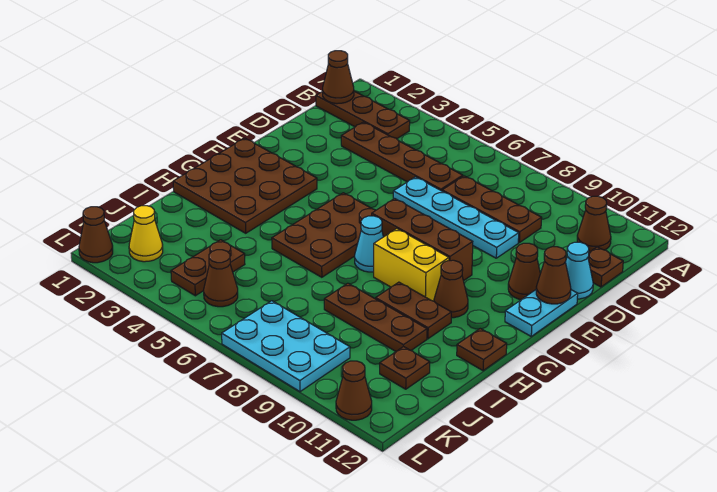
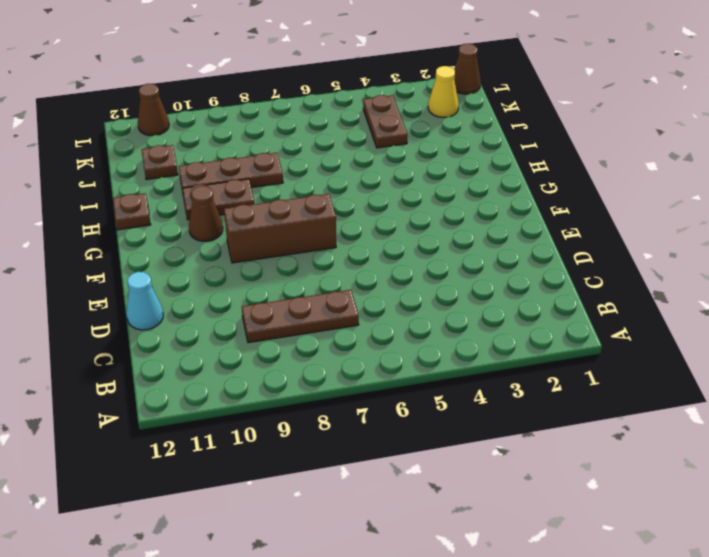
none -> brown plate B1:B3 level 1
none -> brown cone B11 level 1
none -> brown plate C3:C6 level 1

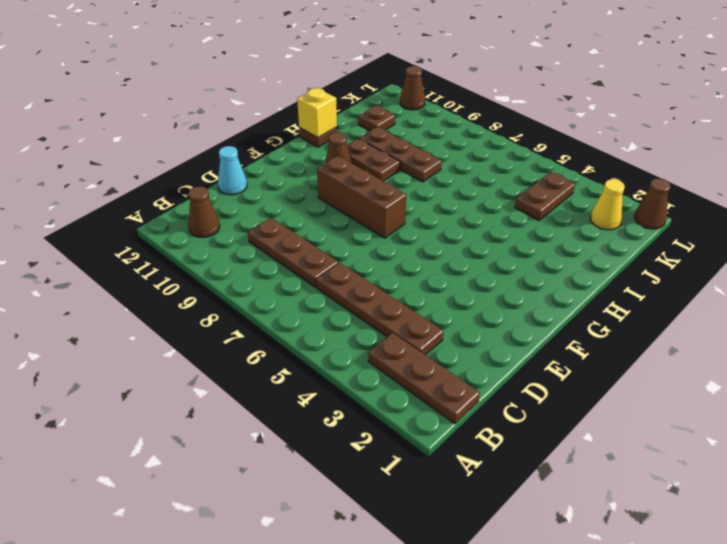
yellow brick H12 level 2 -> none
none -> brown plate C12 level 1
none -> cyan plate D6:D9 level 1
none -> brown cone E11 level 1

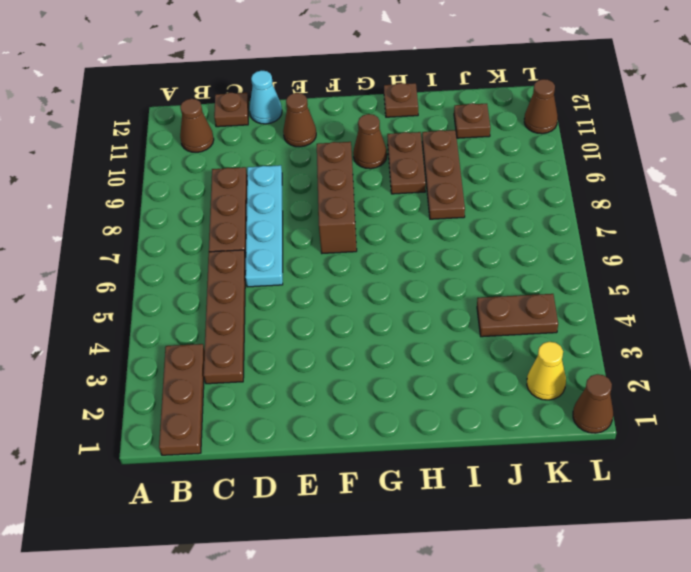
none -> cyan plate E12:F12 level 1
none -> brown plate F1:H3 level 1
none -> brown plate F5:H6 level 1

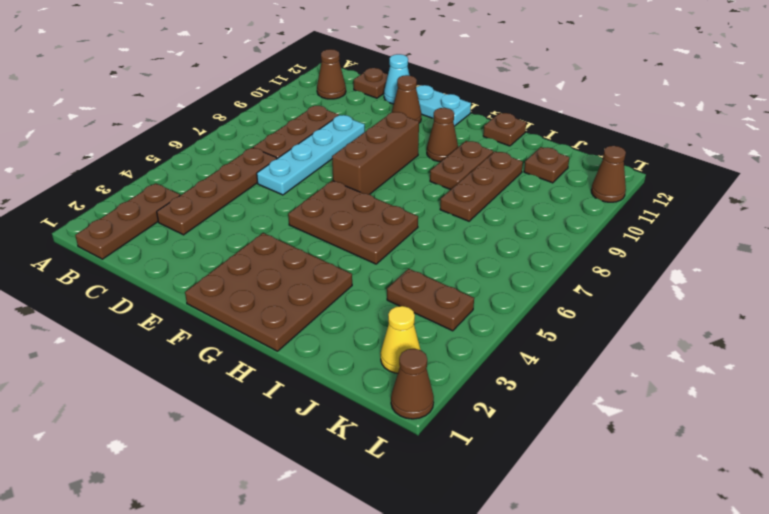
none -> cyan cone G7 level 1
none -> yellow brick G8:G9 level 1
none -> brown cone K5 level 1

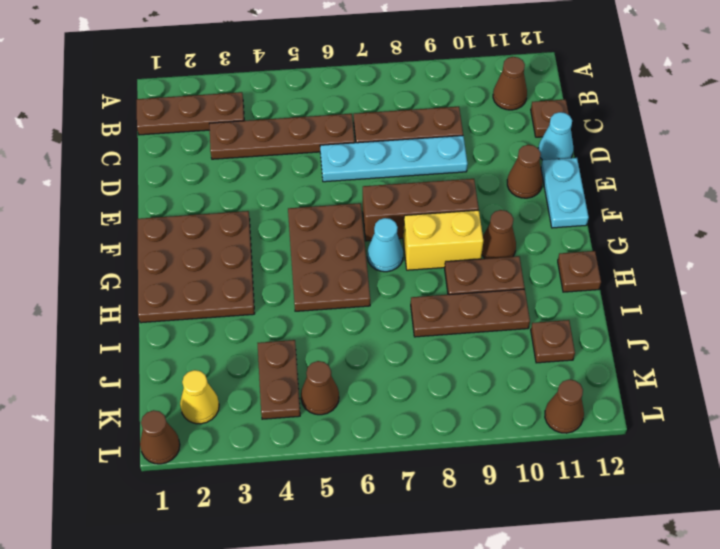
none -> cyan plate K7:L9 level 1
none -> brown cone B1 level 2
none -> brown cone E12 level 2

